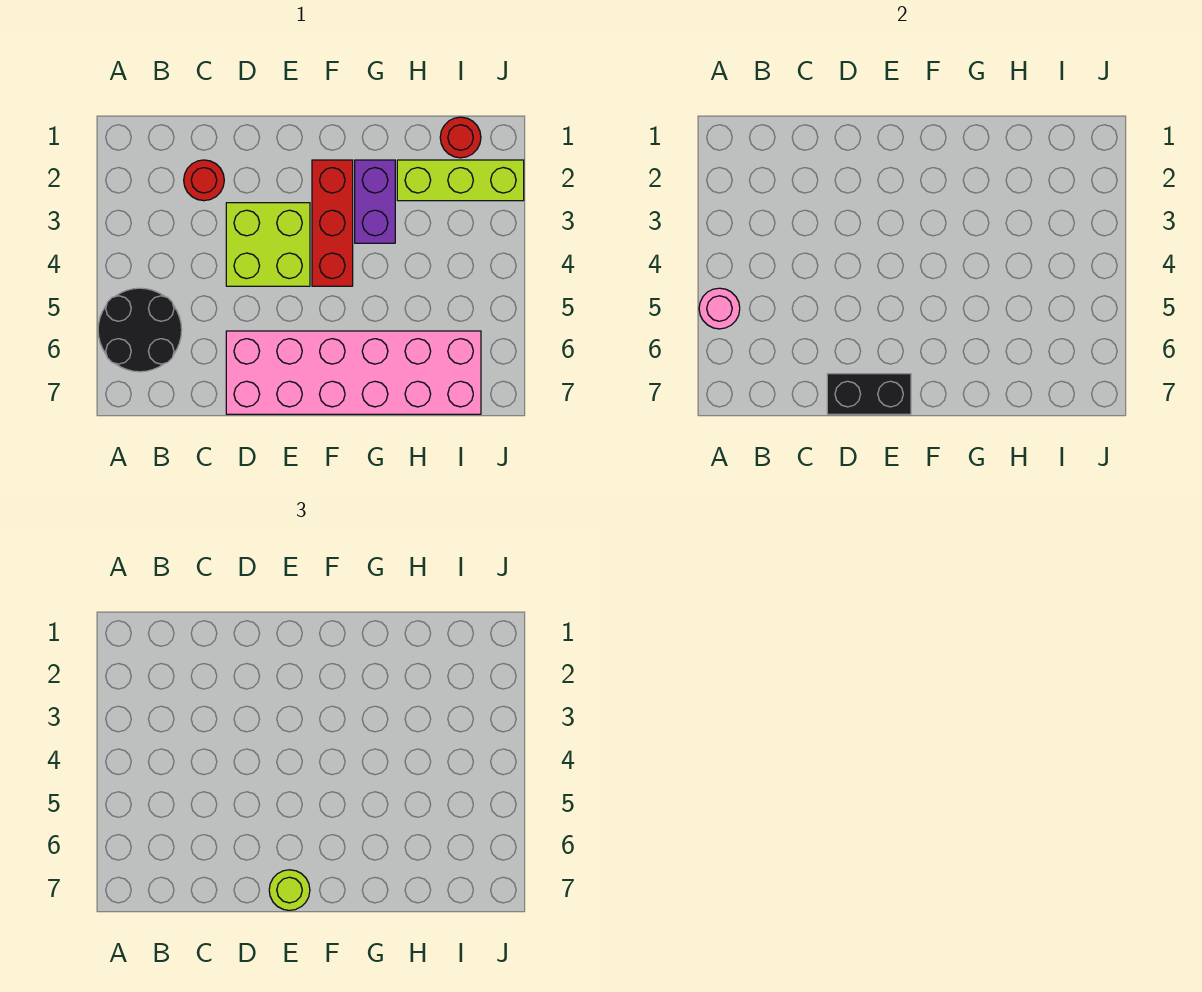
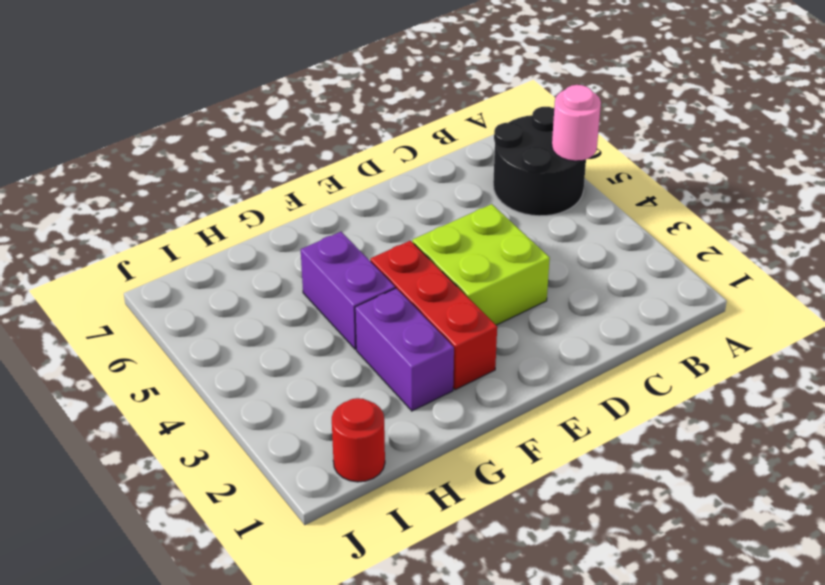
purple brick G4:G5 level 1 -> none
none -> red round brick C2 level 1
none -> pink brick D6:I7 level 1

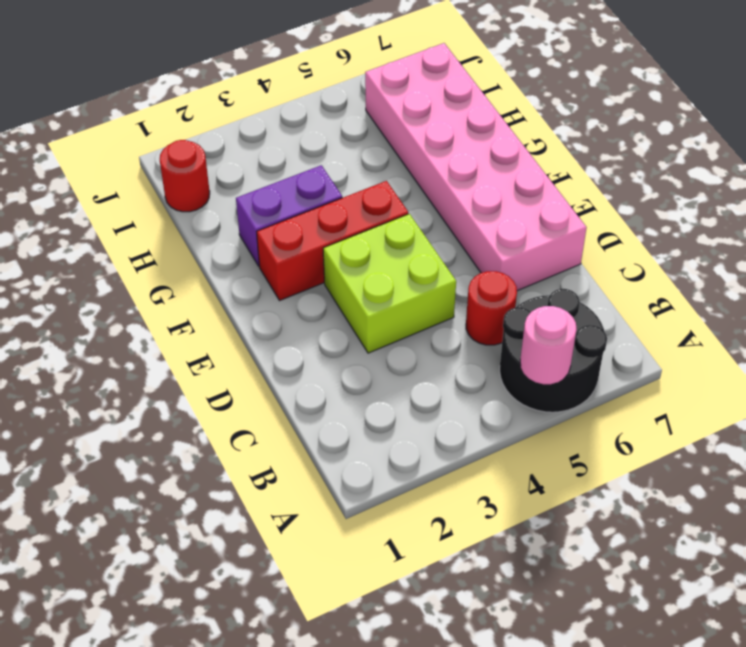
red round brick C5 level 1 -> red round brick C2 level 1
none -> lime brick H2:J2 level 1
none -> black brick D7:E7 level 2

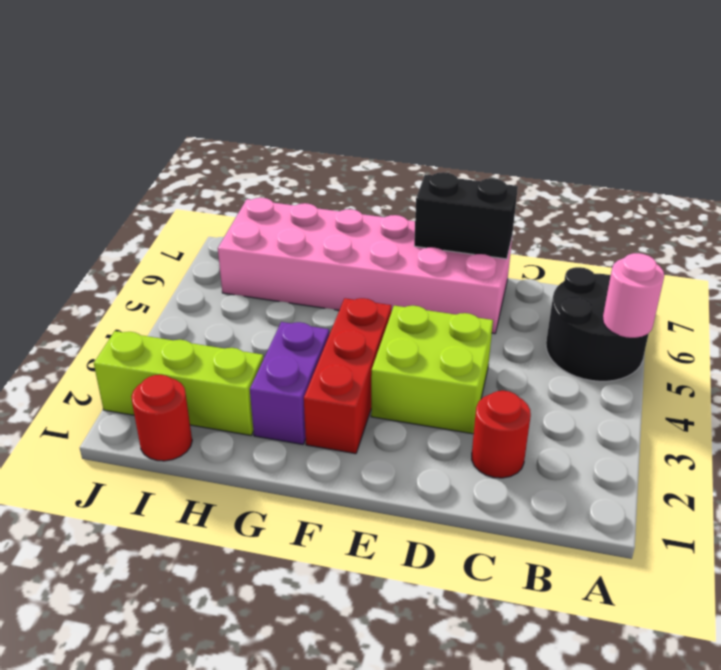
none -> lime round brick E7 level 3

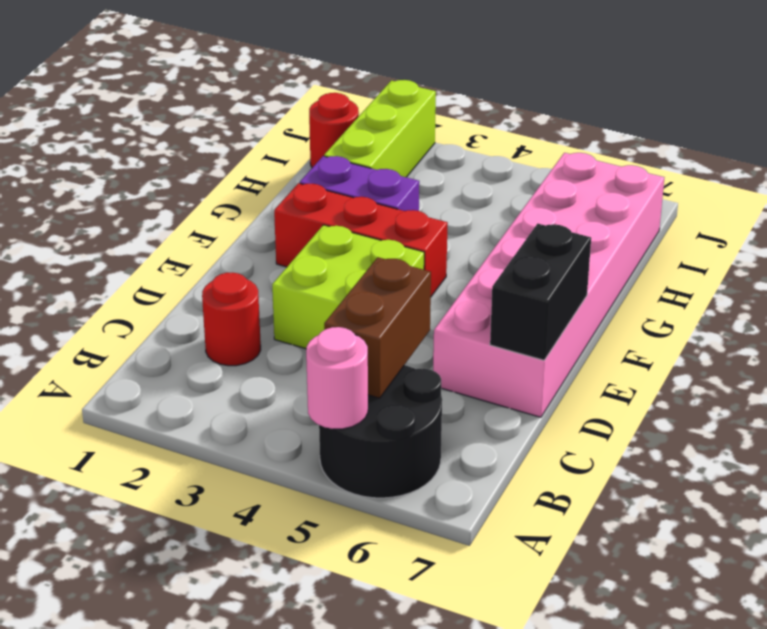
brown brick B5:C5 level 2 -> none
none -> lime round brick E7 level 3

